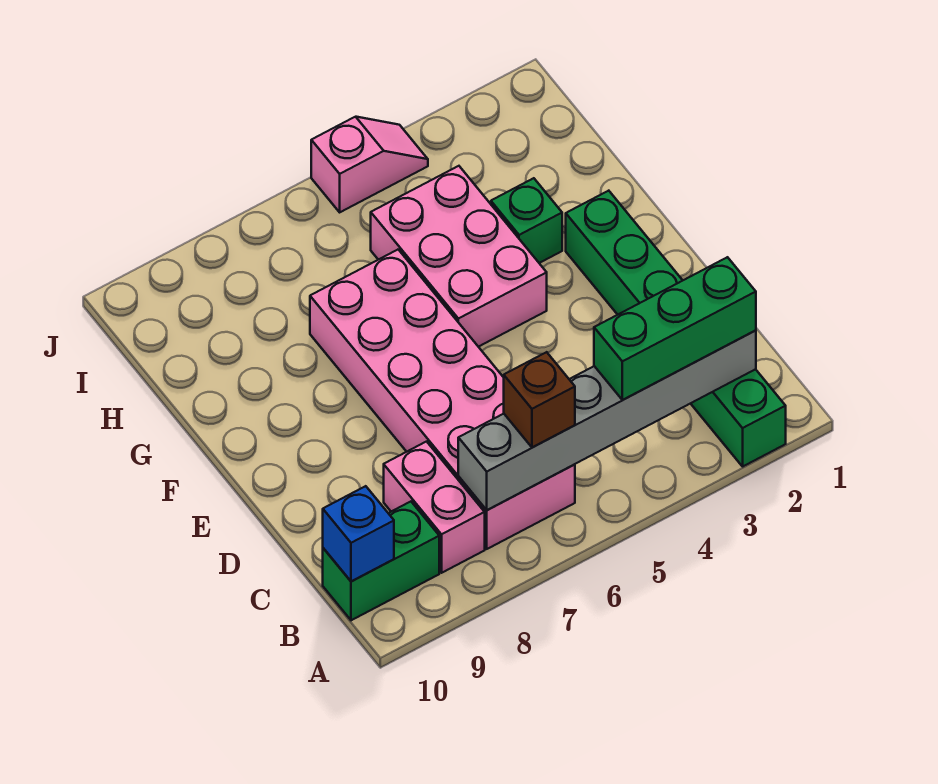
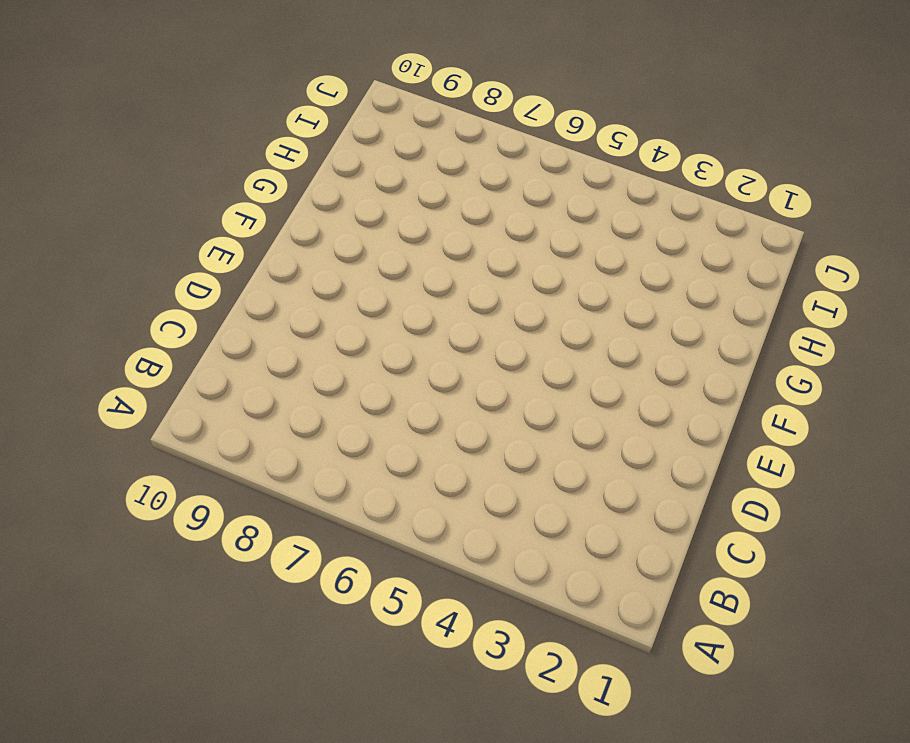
none -> green brick A2:F2 level 1
none -> pink brick B6:G7 level 1

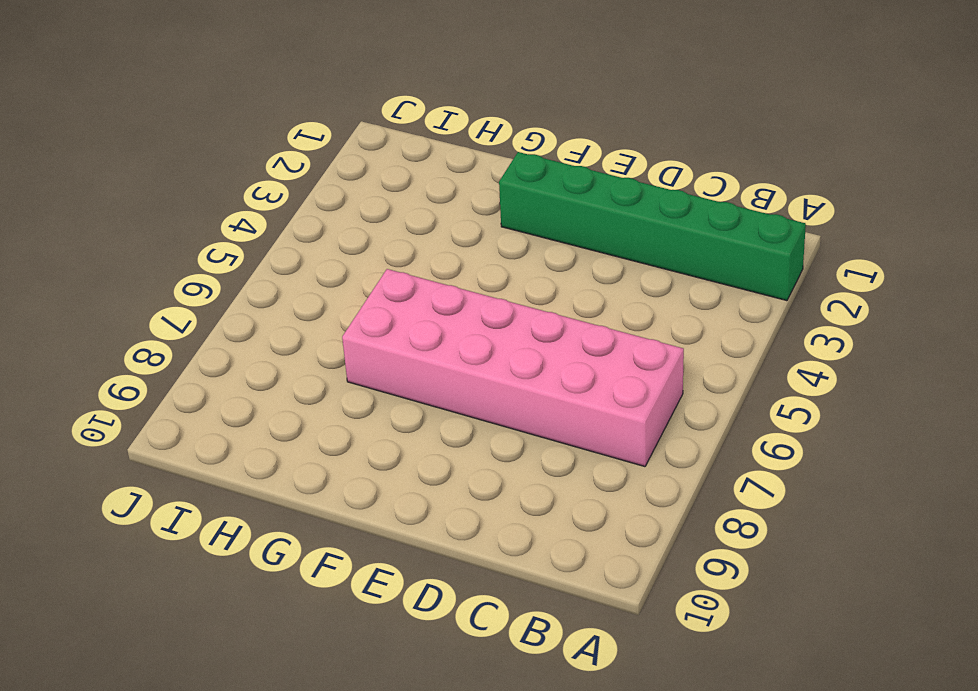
none -> pink brick B8:C8 level 1
none -> green brick B9:B10 level 1

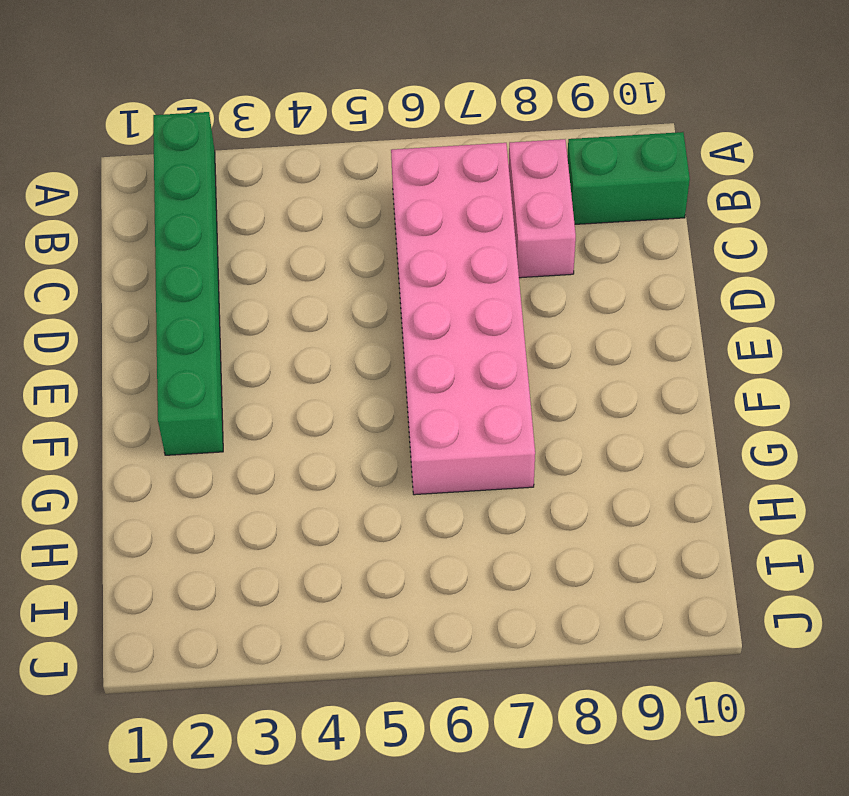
none -> pink brick F4:H5 level 1
none -> green brick G3 level 1

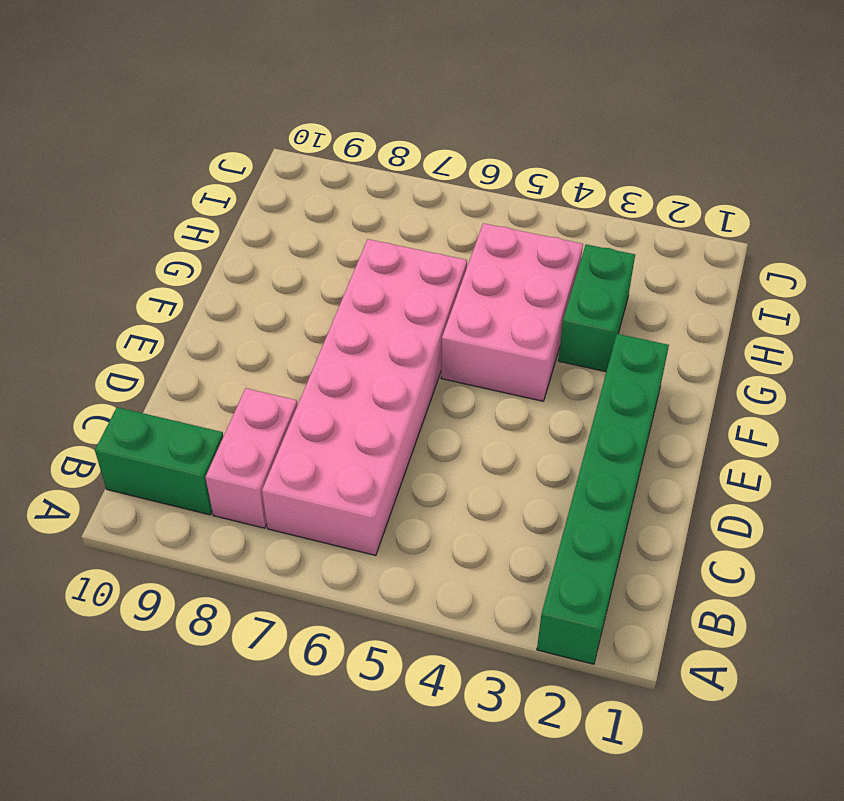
green brick G3:H3 level 1 -> green brick G3 level 1
none -> pink slope J4:J5 level 1 top 5
none -> grey brick B2:B7 level 2

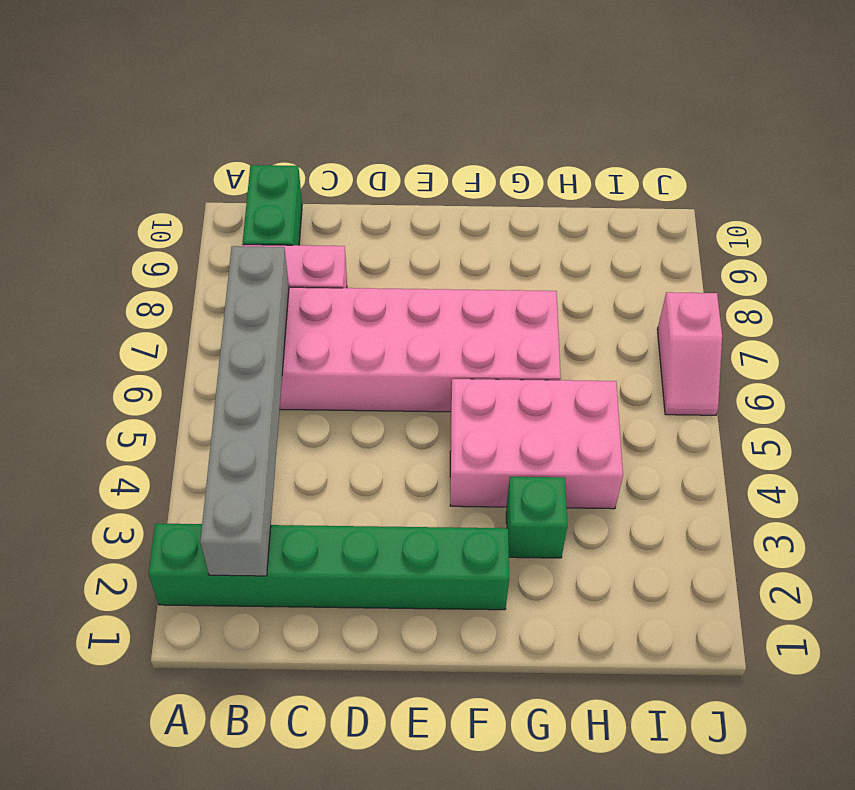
pink slope J6:J7 level 1 top 7 -> pink slope J4:J5 level 1 top 5
none -> blue brick B10 level 2
none -> green brick B2:B4 level 3

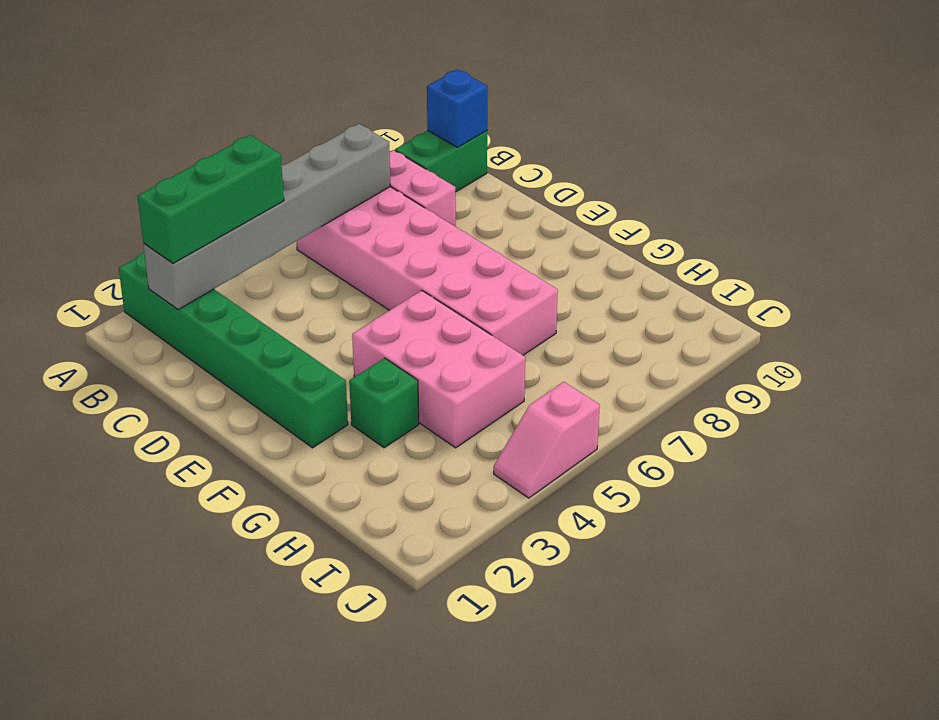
none -> brown brick B6 level 3

